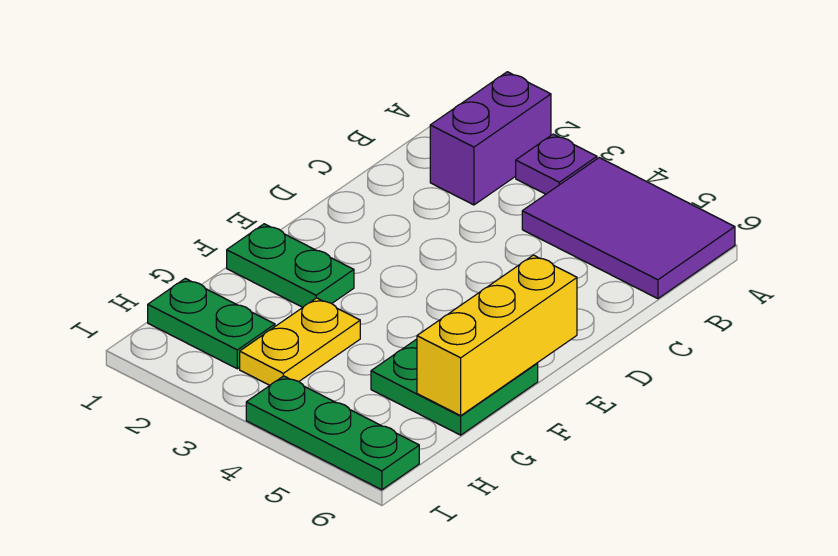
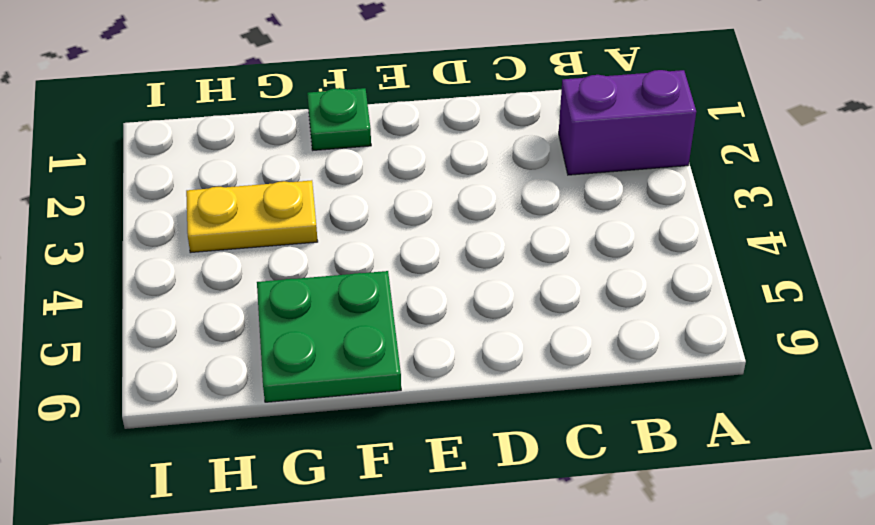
green plate F1 level 1 -> green plate F1:F2 level 1
none -> purple plate A3 level 1
none -> purple tile A4:B6 level 1

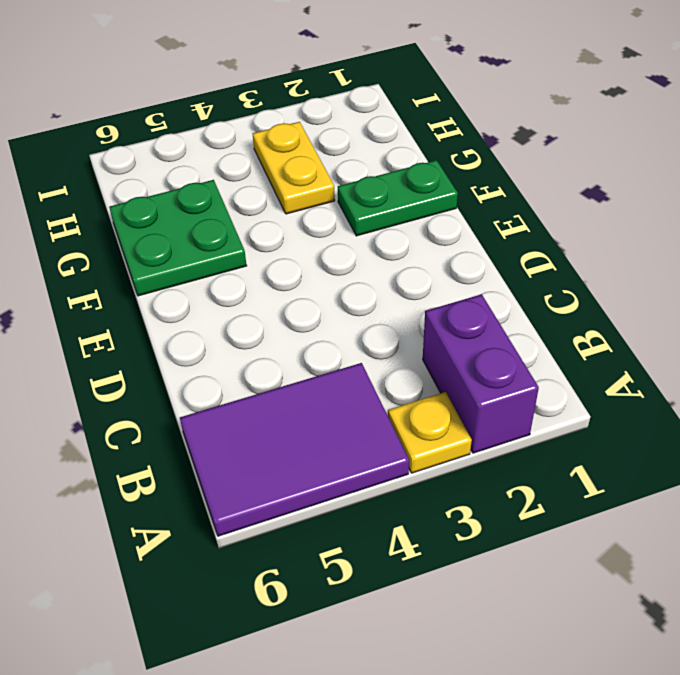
yellow plate A3 level 1 -> purple plate A3 level 1
none -> green plate H1:H2 level 1
none -> green plate I4:I6 level 1

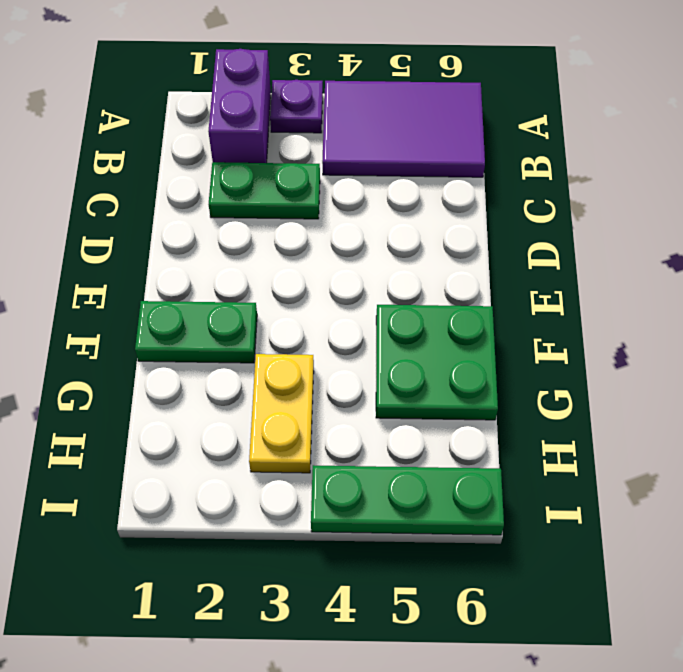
green plate C2:C3 level 1 -> green plate H1:H2 level 1
none -> yellow brick E6:G6 level 2

